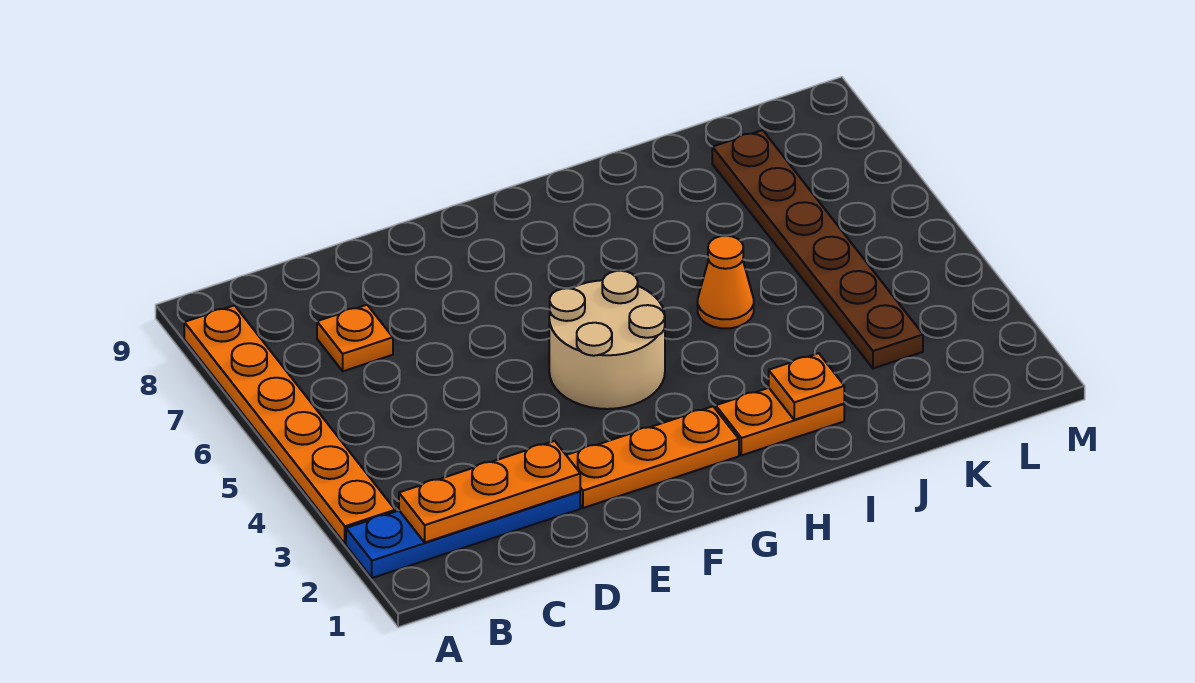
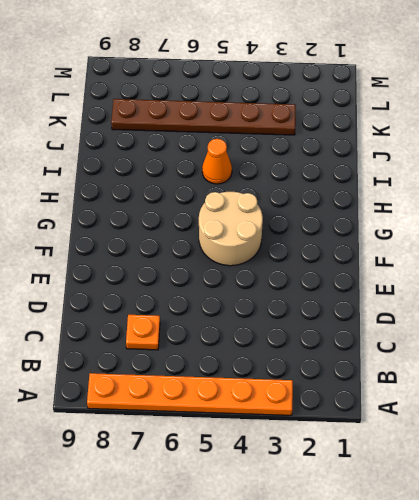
none -> blue plate A2:D2 level 1
none -> orange plate E2:G2 level 1

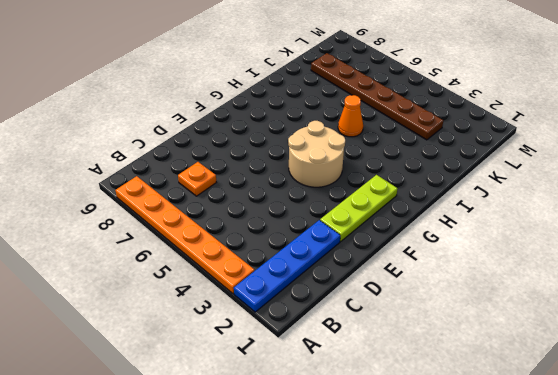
lime plate E2:G2 level 1 -> orange plate E2:G2 level 1
none -> orange plate H2:I2 level 1
none -> orange plate B2:D2 level 2

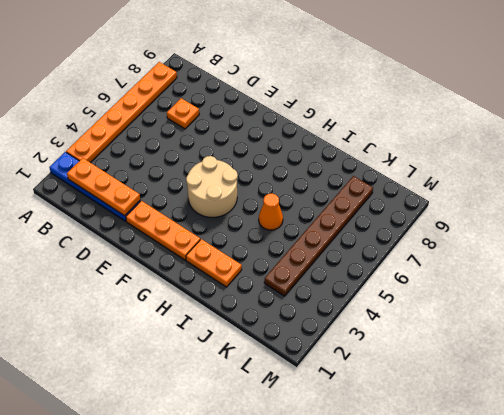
none -> orange plate I2 level 2

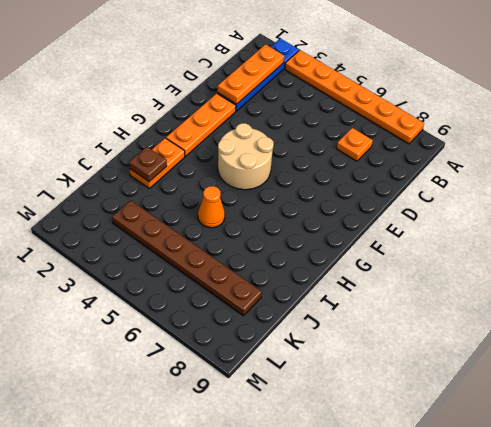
brown plate I2 level 2 -> orange plate I2 level 2

